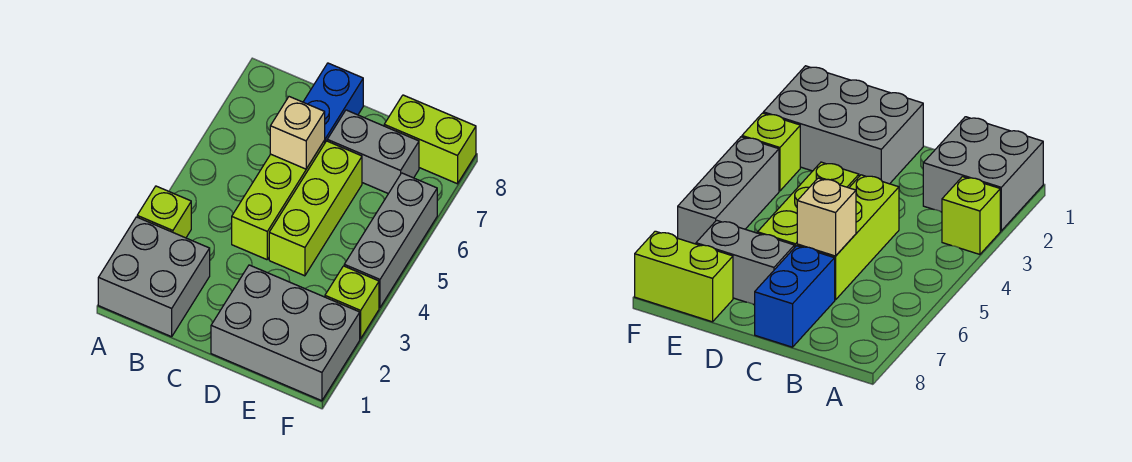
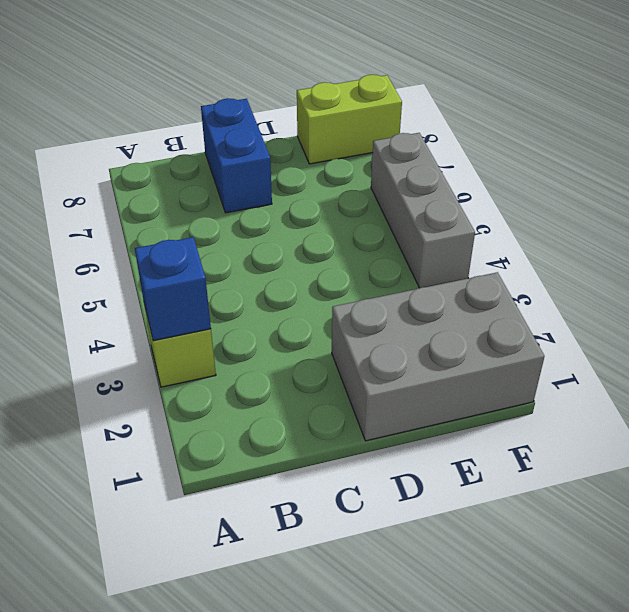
blue brick A3 level 2 -> none
none -> grey brick A1:B2 level 1
none -> lime brick C4:C6 level 1

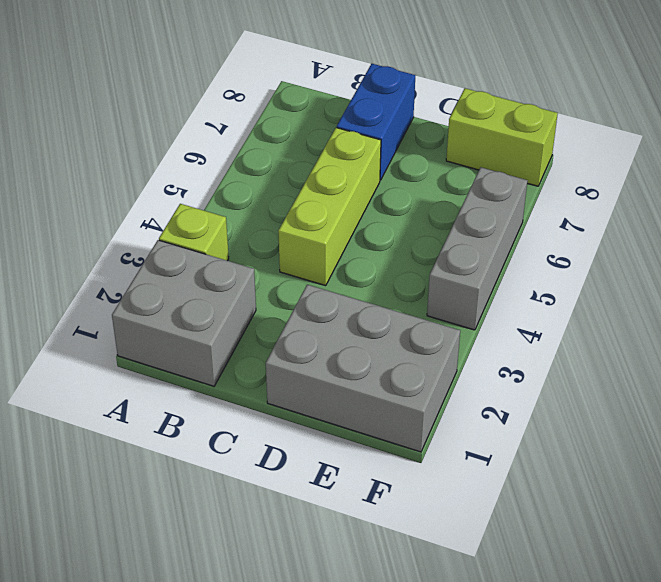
none -> lime brick D4:D6 level 1
none -> grey brick D7:E7 level 1

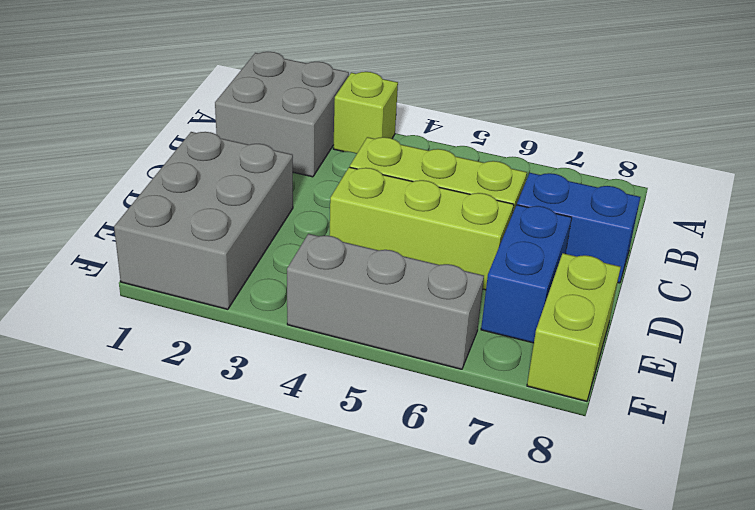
blue brick D7:E7 level 1 -> grey brick D7:E7 level 1
none -> lime brick F3 level 1
none -> tan brick C6 level 2

